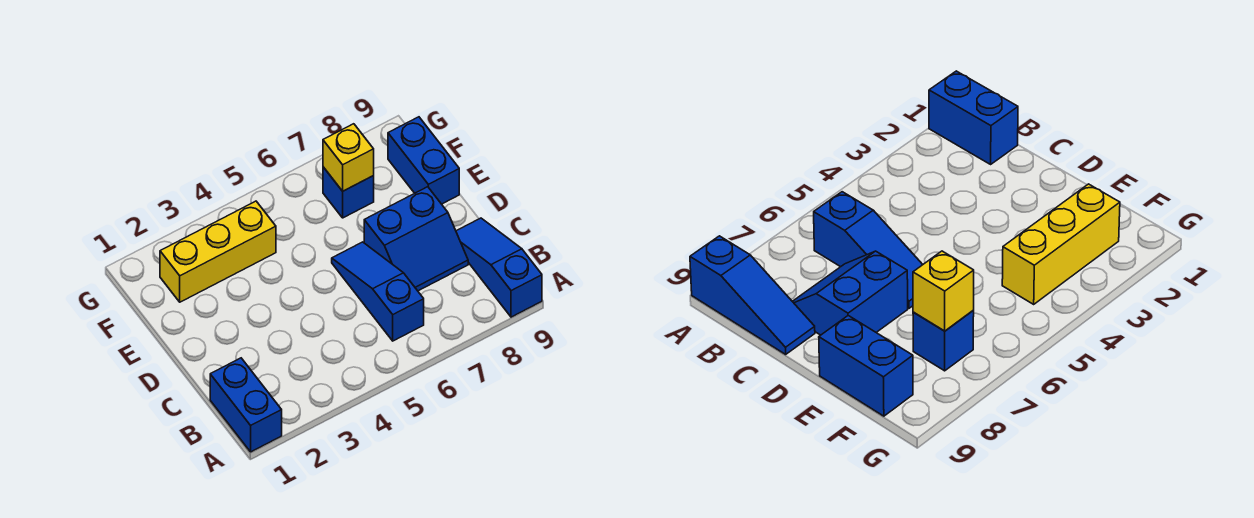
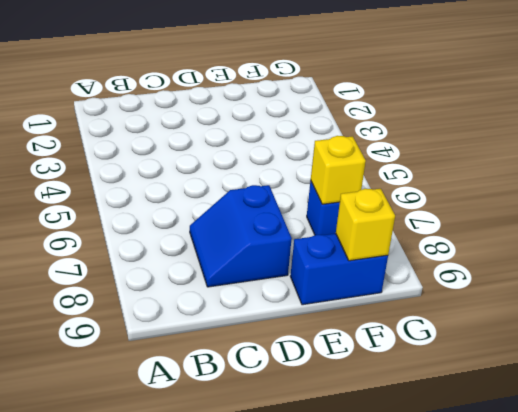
yellow brick F9 level 2 -> none
none -> blue brick A1:B1 level 1
none -> blue slope A9:C9 level 1 top A

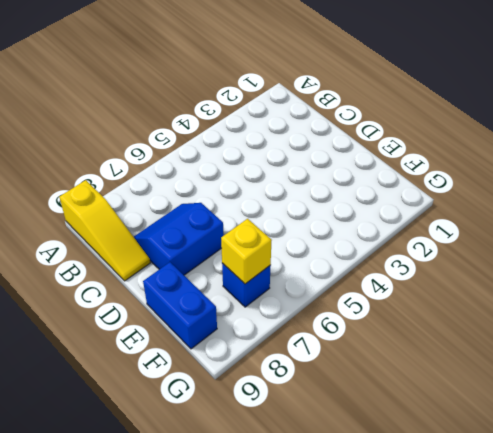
yellow slope A9:C9 level 1 top A -> blue slope A9:C9 level 1 top A
none -> blue brick A1:B1 level 1
none -> blue slope B6:D6 level 1 top B

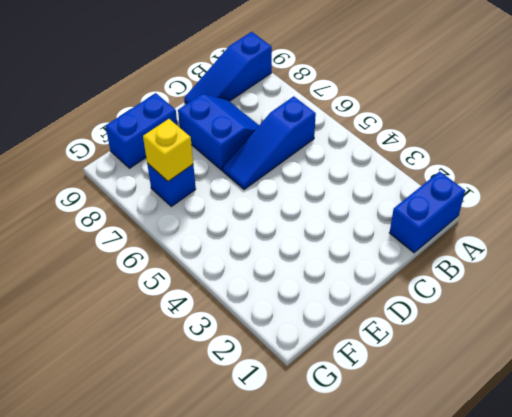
none -> yellow brick F2:F4 level 1

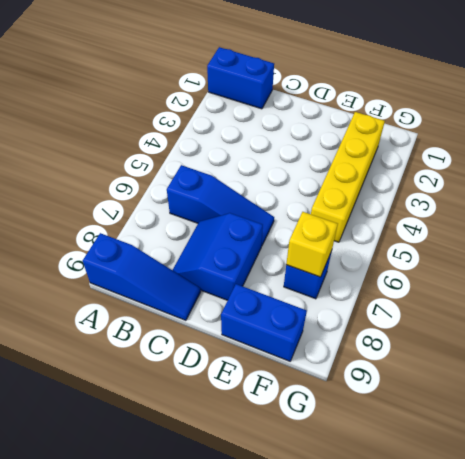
yellow brick F2:F5 level 1 -> yellow brick F2:F4 level 1

